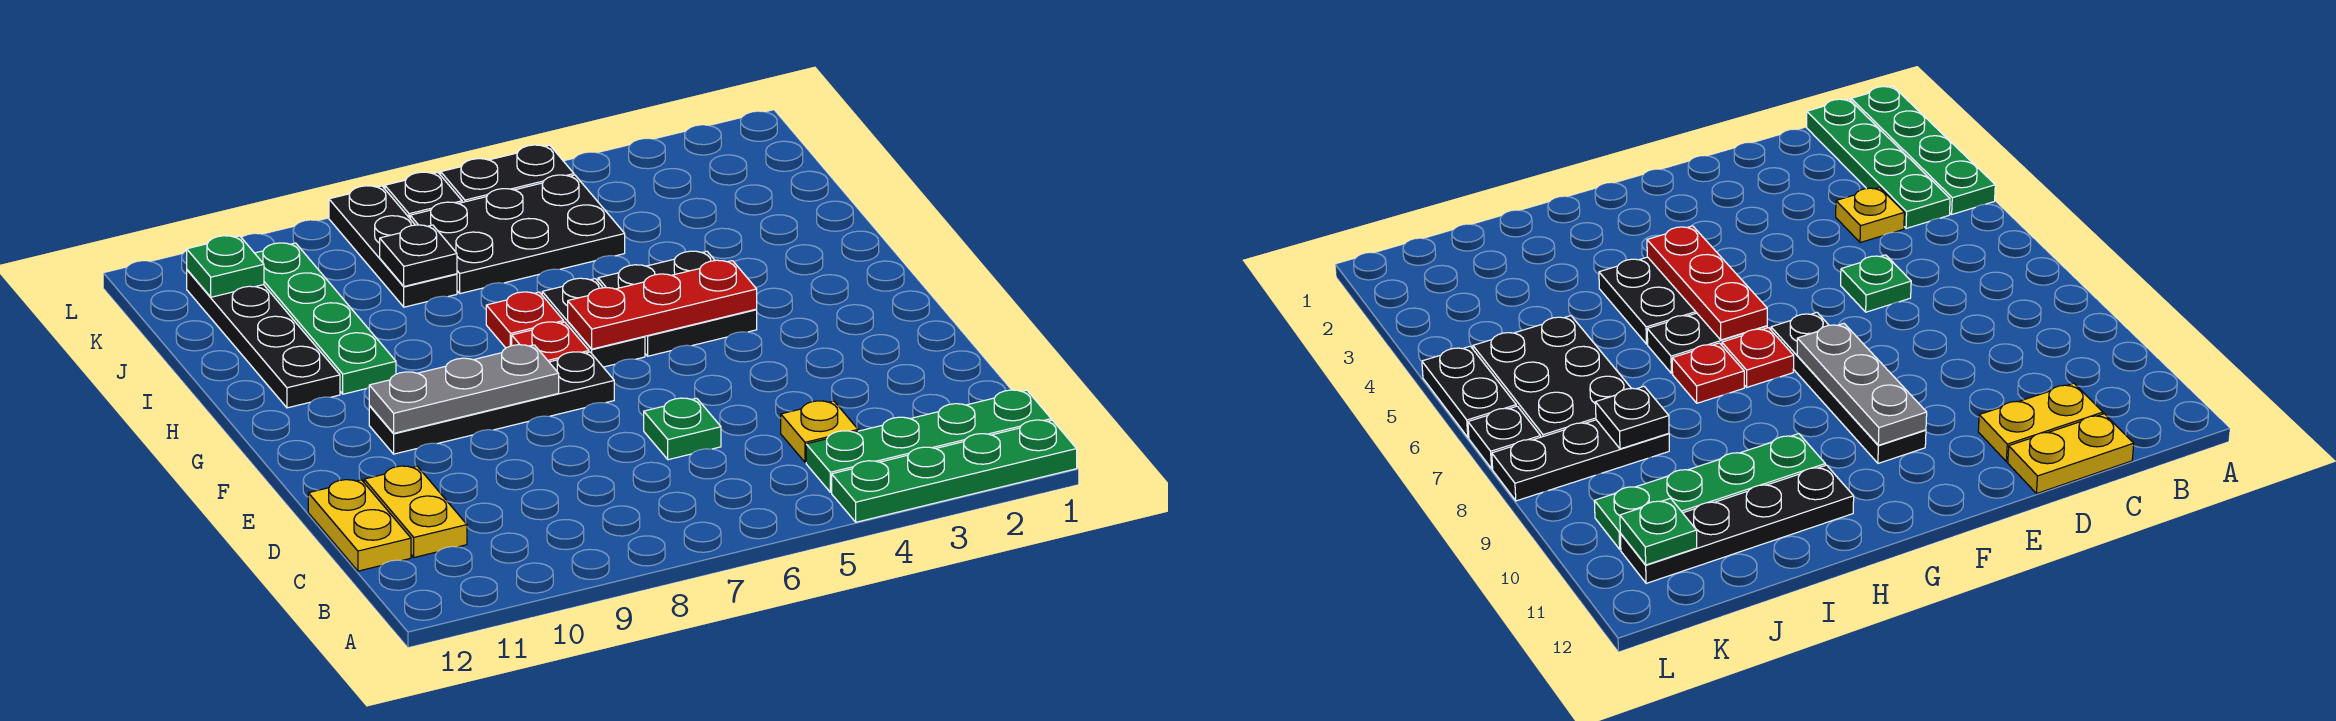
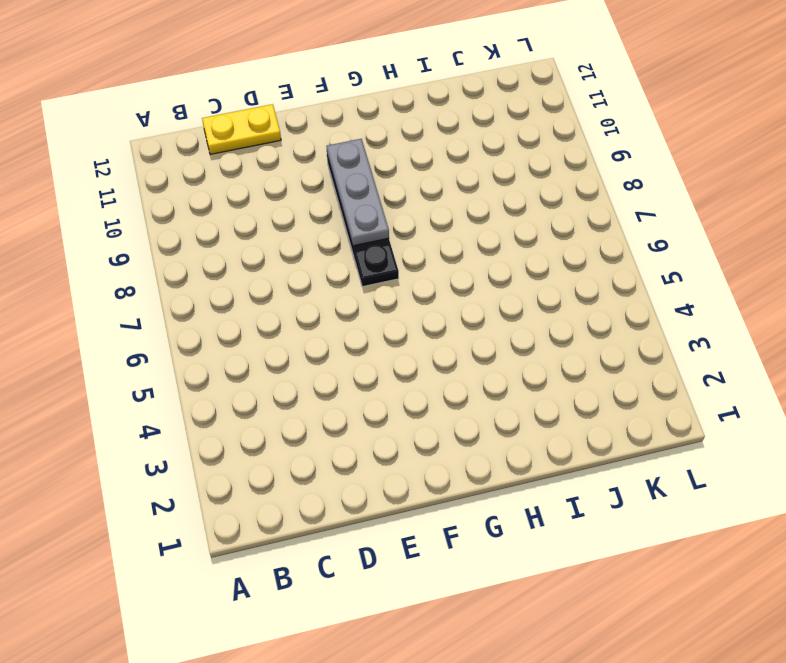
none -> green plate A1:A4 level 1
none -> green plate B1:B4 level 1
none -> yellow plate C4 level 1

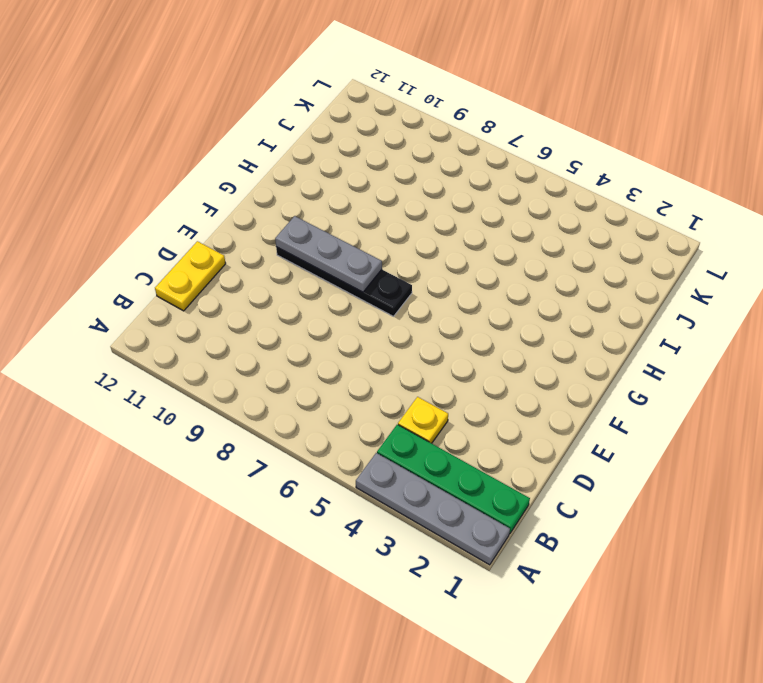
grey plate A1:A4 level 1 -> green plate A1:A4 level 1
none -> yellow plate C11:D11 level 1
none -> green plate D6 level 1
none -> black plate G4:H5 level 1

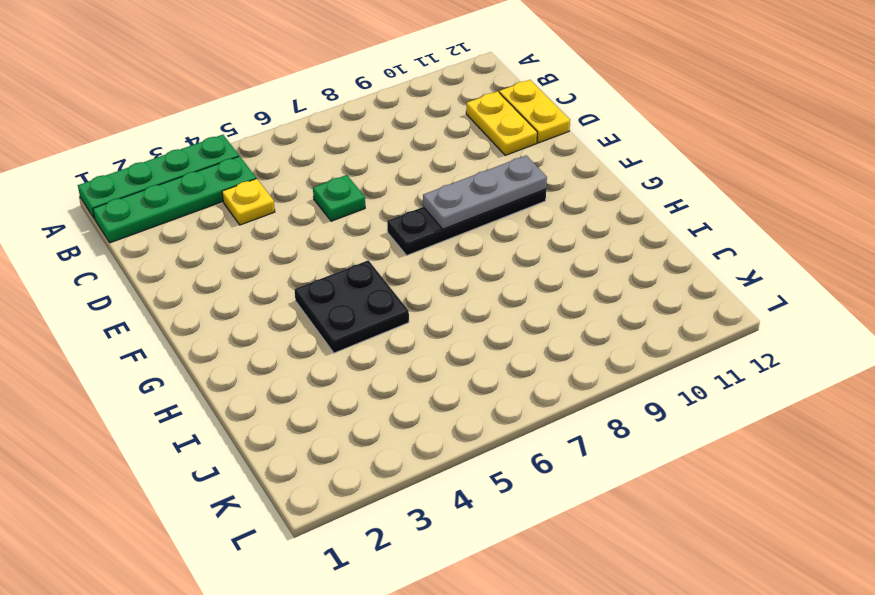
none -> black plate G6:H6 level 1
none -> red plate G7 level 1
none -> red plate H7 level 1

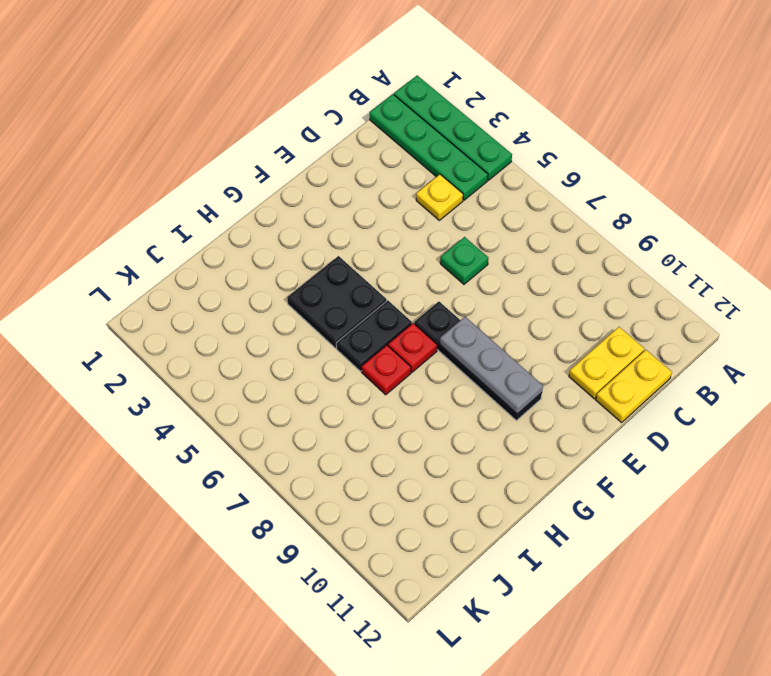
none -> green plate H10:K10 level 1
none -> black plate H11:K11 level 1
none -> black plate J5:K7 level 1

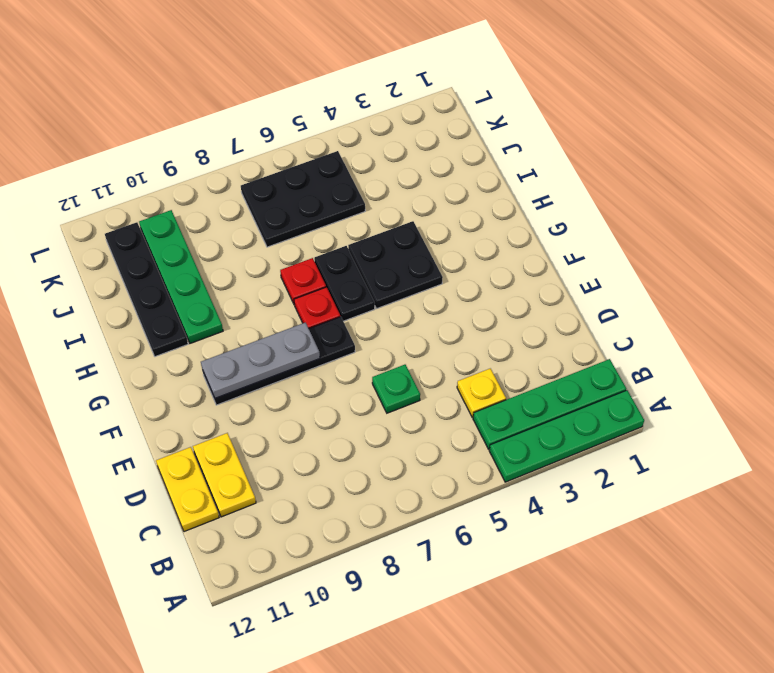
none -> black plate J8:L8 level 1
none -> black plate L5:L6 level 1
none -> black plate L7 level 1

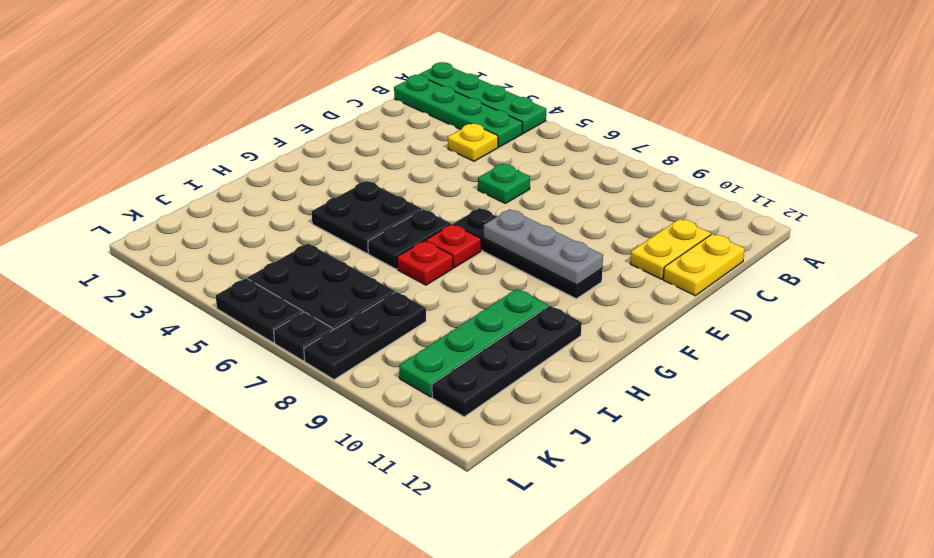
none -> red plate G4:G6 level 2
none -> black plate J8 level 2
none -> green plate K11 level 2

